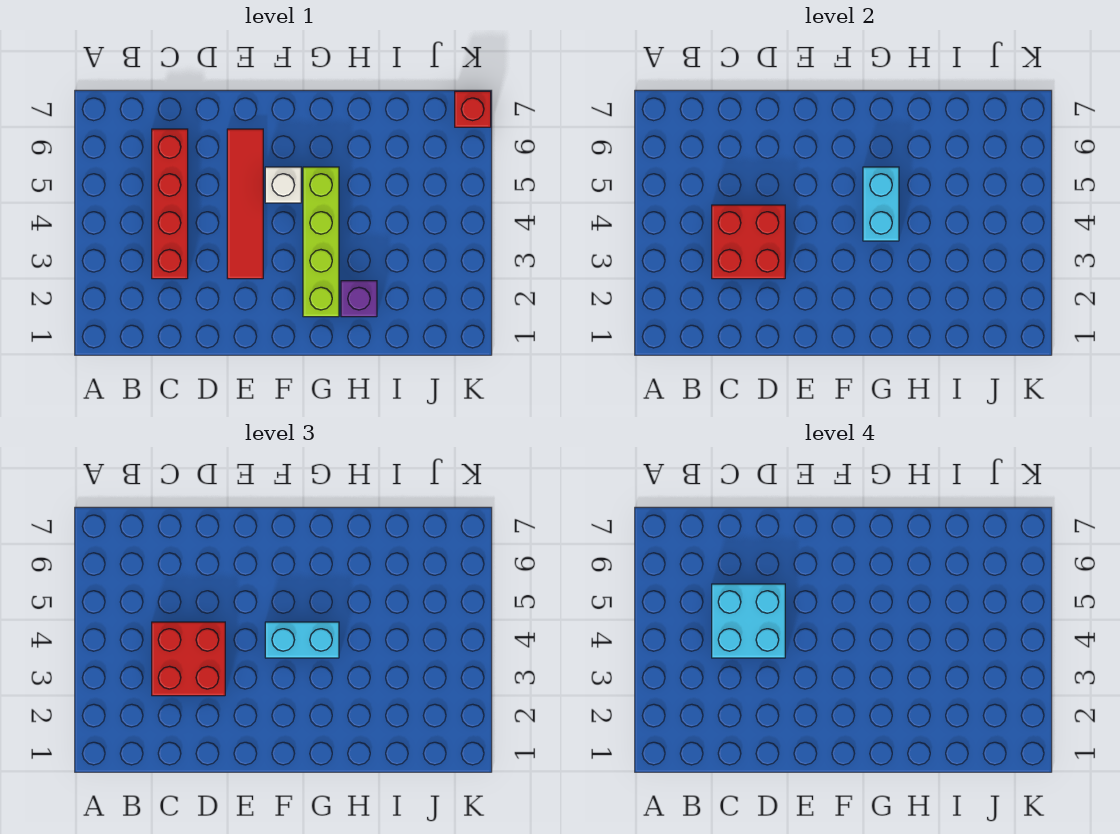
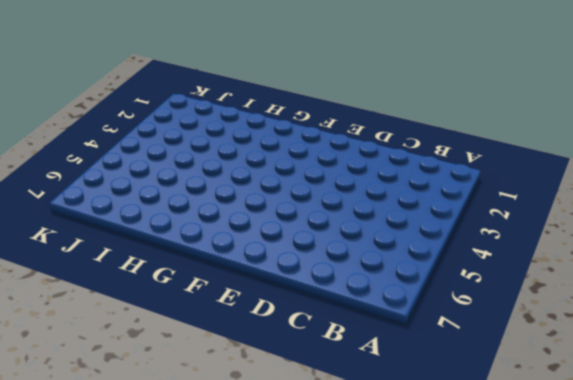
none -> red brick C3:C6 level 1
none -> red tile E3:E6 level 1

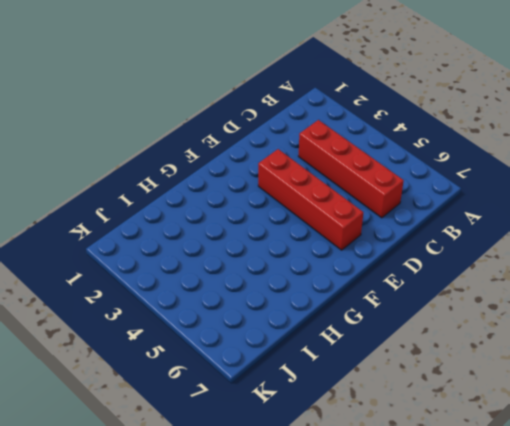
red brick E3:E6 level 1 -> red tile E3:E6 level 1
none -> white brick F5 level 1
none -> lime brick G2:G5 level 1

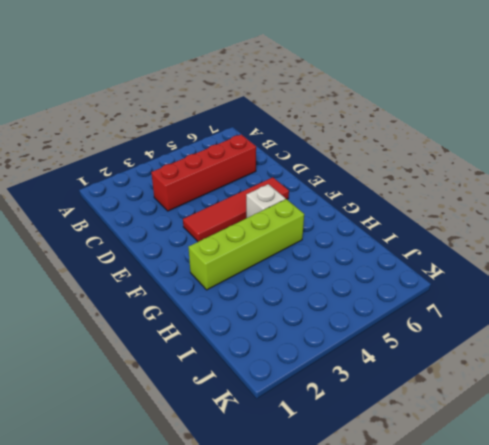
none -> purple brick H2 level 1
none -> red brick K7 level 1

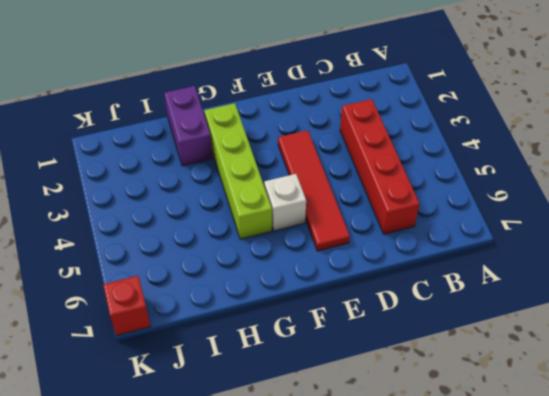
purple brick H1:H2 level 1 -> purple brick H2 level 1
none -> red brick C3:D4 level 2
none -> cyan brick G4:G5 level 2

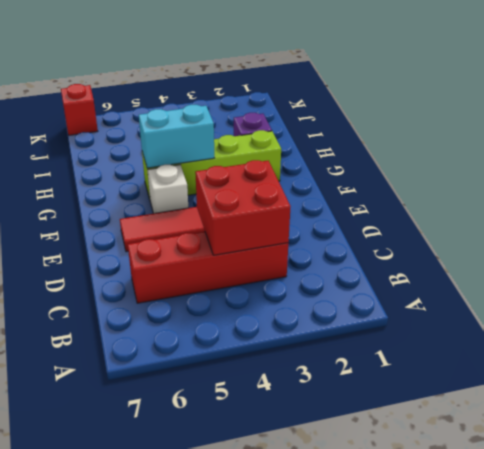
none -> red brick C3:D4 level 3
none -> cyan brick F4:G4 level 3

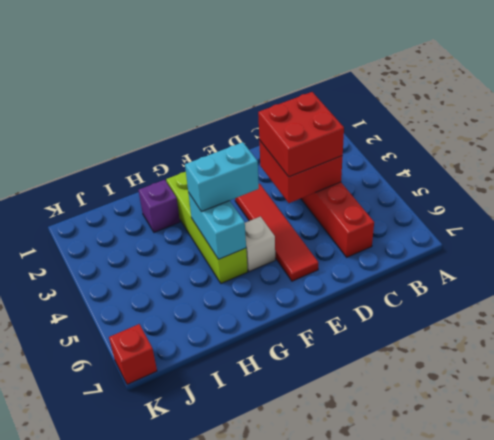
none -> cyan brick C4:D5 level 4

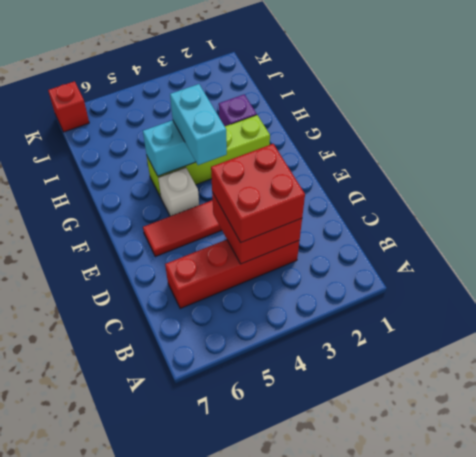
none -> cyan brick C4:D5 level 4

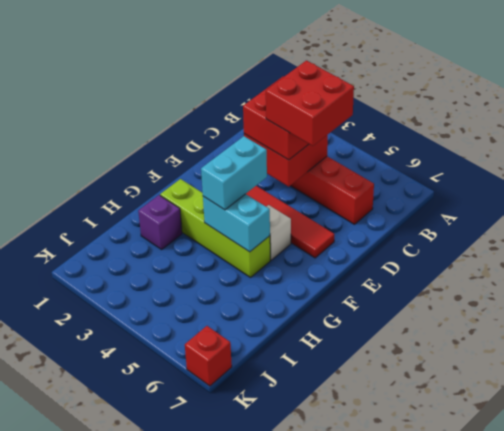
red brick C4:D5 level 4 -> cyan brick C4:D5 level 4

